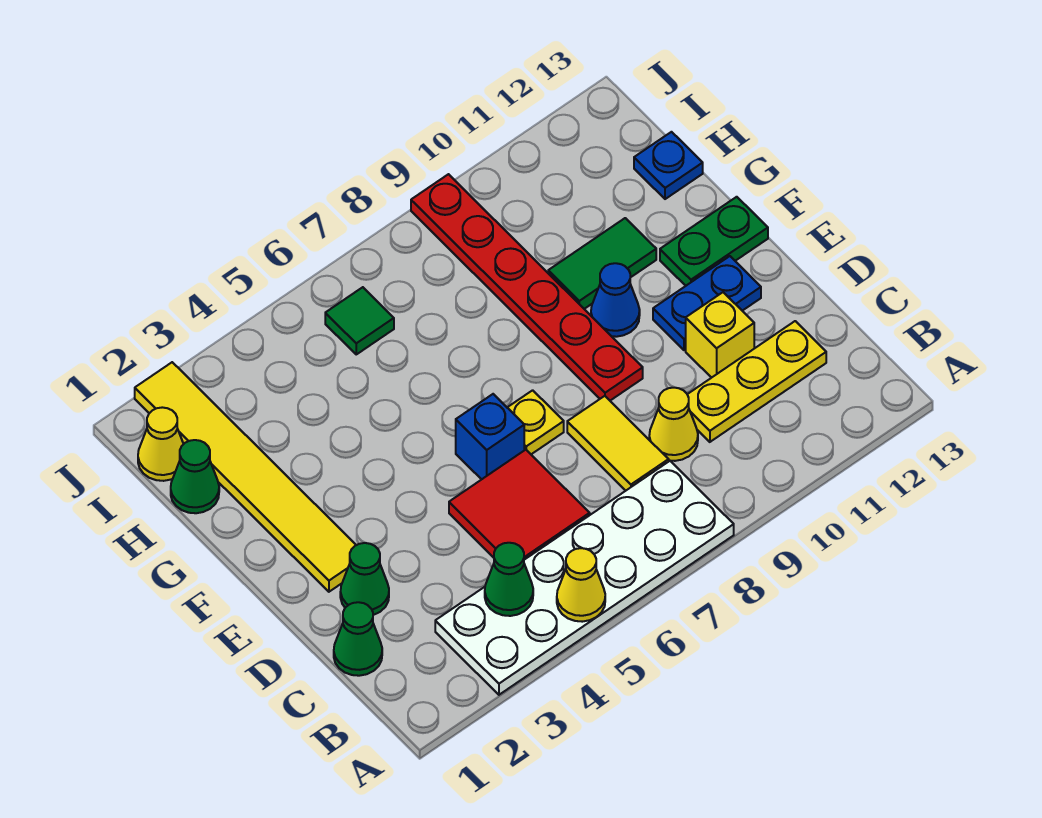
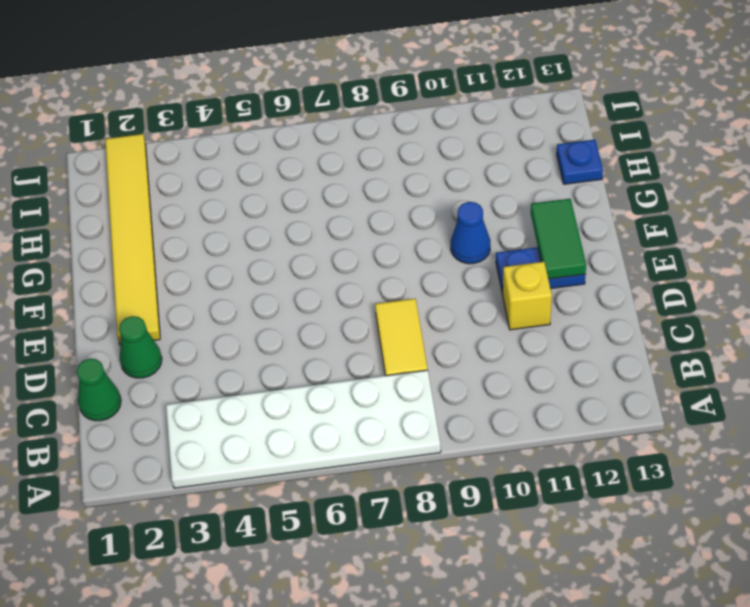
green tile E12:F12 level 2 -> green tile G10:G11 level 1
none -> red tile C5:D6 level 1
none -> yellow cone C9 level 1
none -> yellow plate C10:C12 level 1

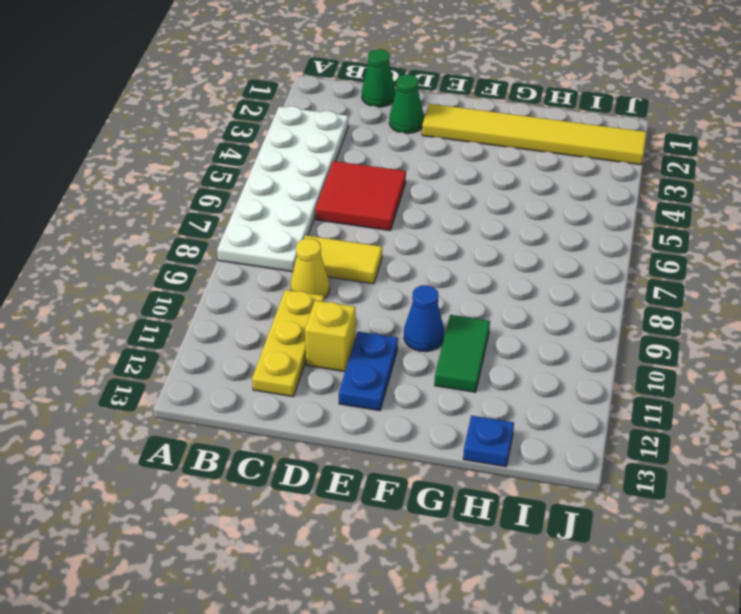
none -> blue brick E6 level 1
none -> yellow plate E7 level 1
none -> red plate E9:J9 level 1

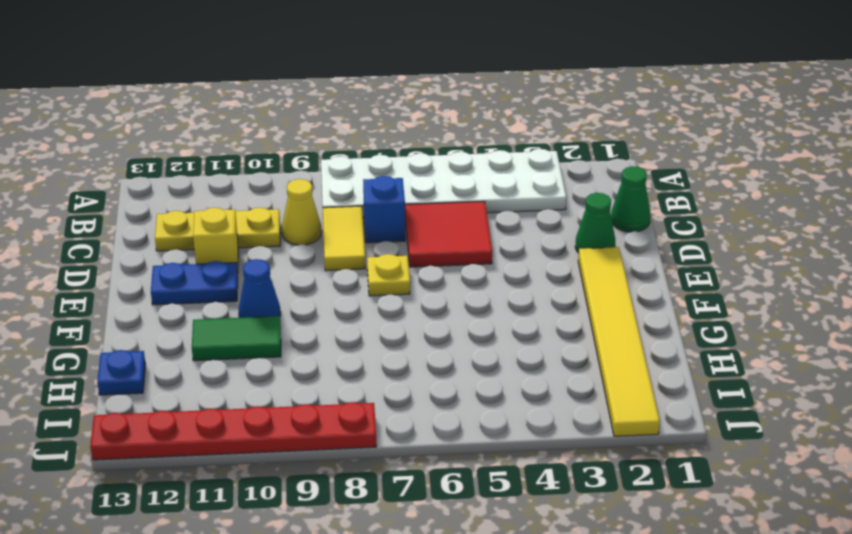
blue brick C7 level 1 -> blue brick E6 level 1
red plate J8:J13 level 1 -> red plate E9:J9 level 1
none -> green plate F12:F13 level 1
none -> green cone H1 level 1
none -> yellow cone I1 level 1

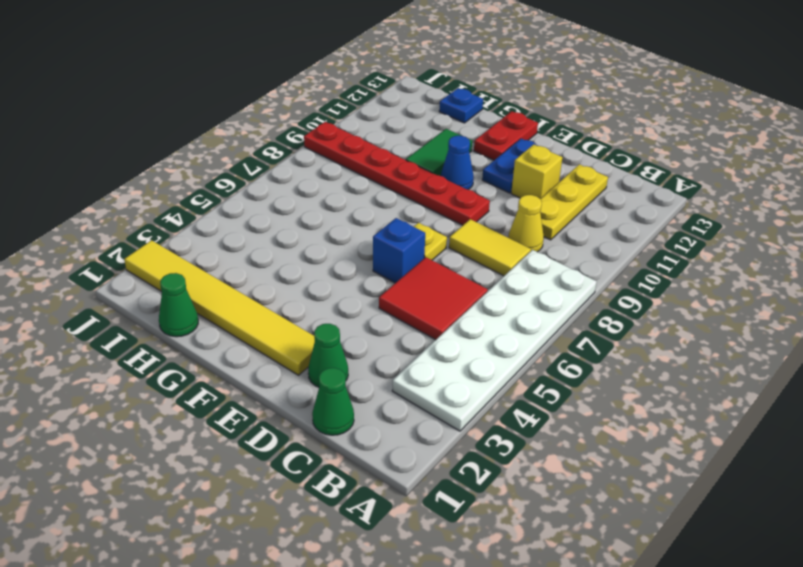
red plate F12:F13 level 1 -> green plate F12:F13 level 1
none -> yellow cone I1 level 1
none -> green tile I6 level 1
none -> yellow cone A5 level 2

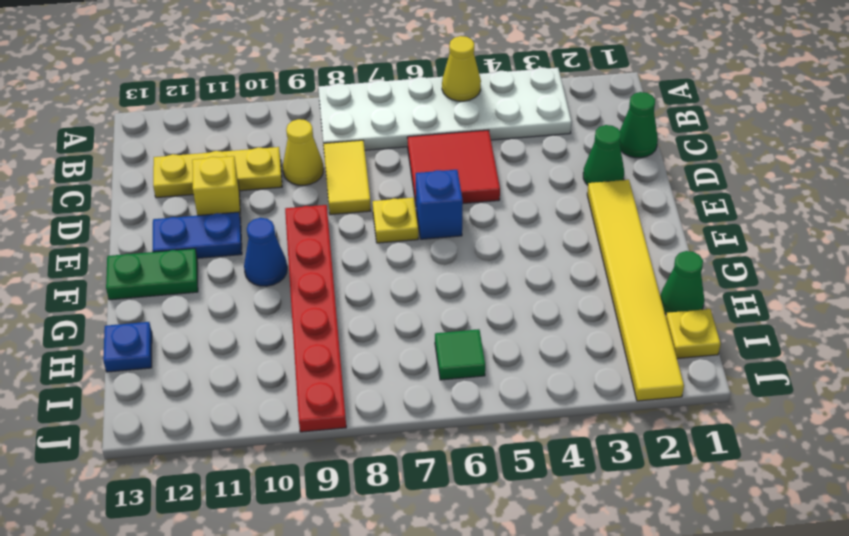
yellow plate I1 level 1 -> yellow cone I1 level 1
none -> green tile G10:G11 level 1
none -> green cone B4 level 2

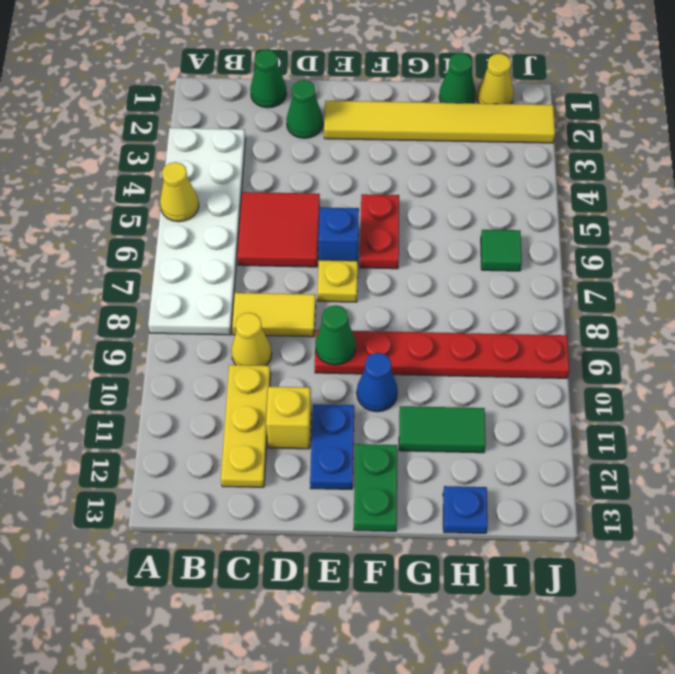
green cone E9 level 2 -> green cone B4 level 2
red plate F5:F6 level 1 -> none
green tile G11:H11 level 1 -> green tile G10:G11 level 1

